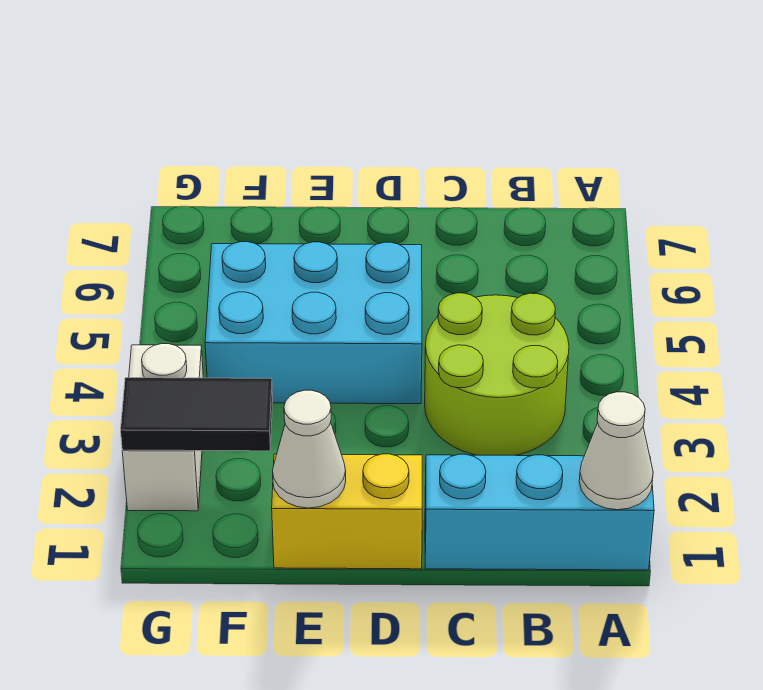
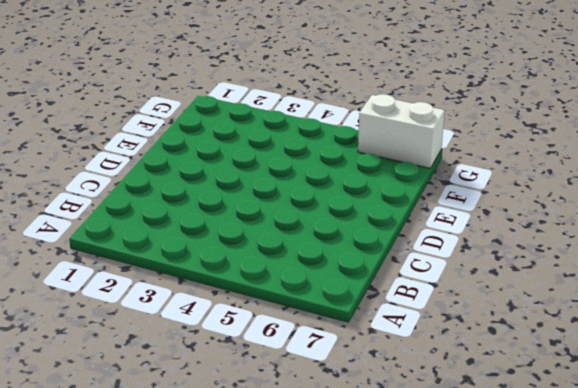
white brick G6:G7 level 1 -> white brick G2:G3 level 1
none -> cyan brick A1:C1 level 1
none -> lime round brick B3:C4 level 1

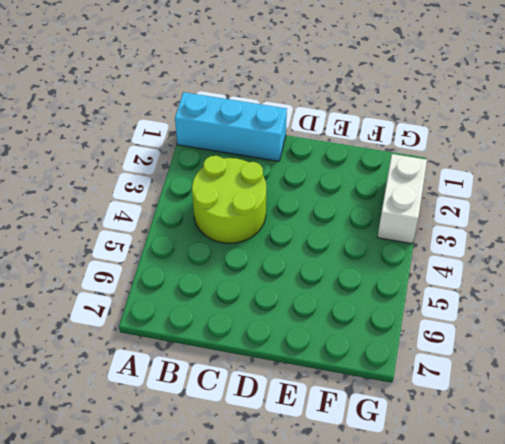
none -> yellow brick D1:E1 level 1
none -> cyan brick D4:F5 level 1

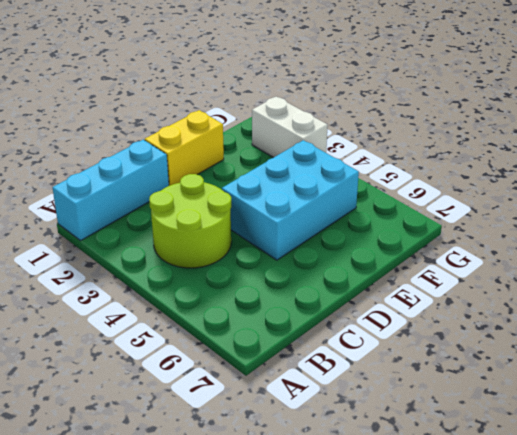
none -> white cone A1 level 2
none -> white cone E1 level 2

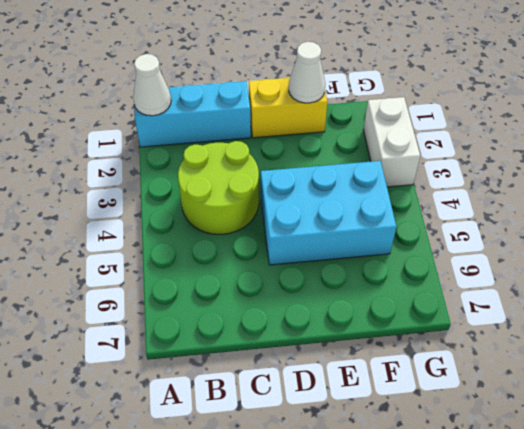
none -> black tile F2:G2 level 2

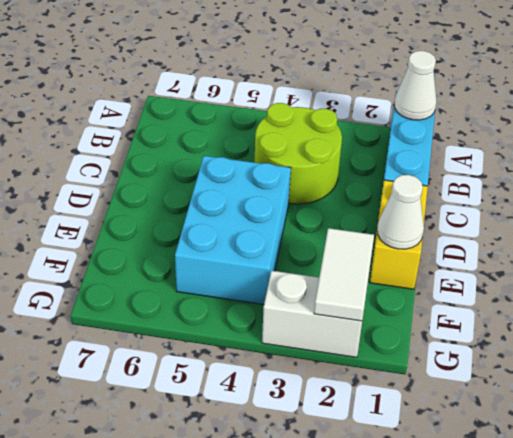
white tile F2:G2 level 2 -> black tile F2:G2 level 2

